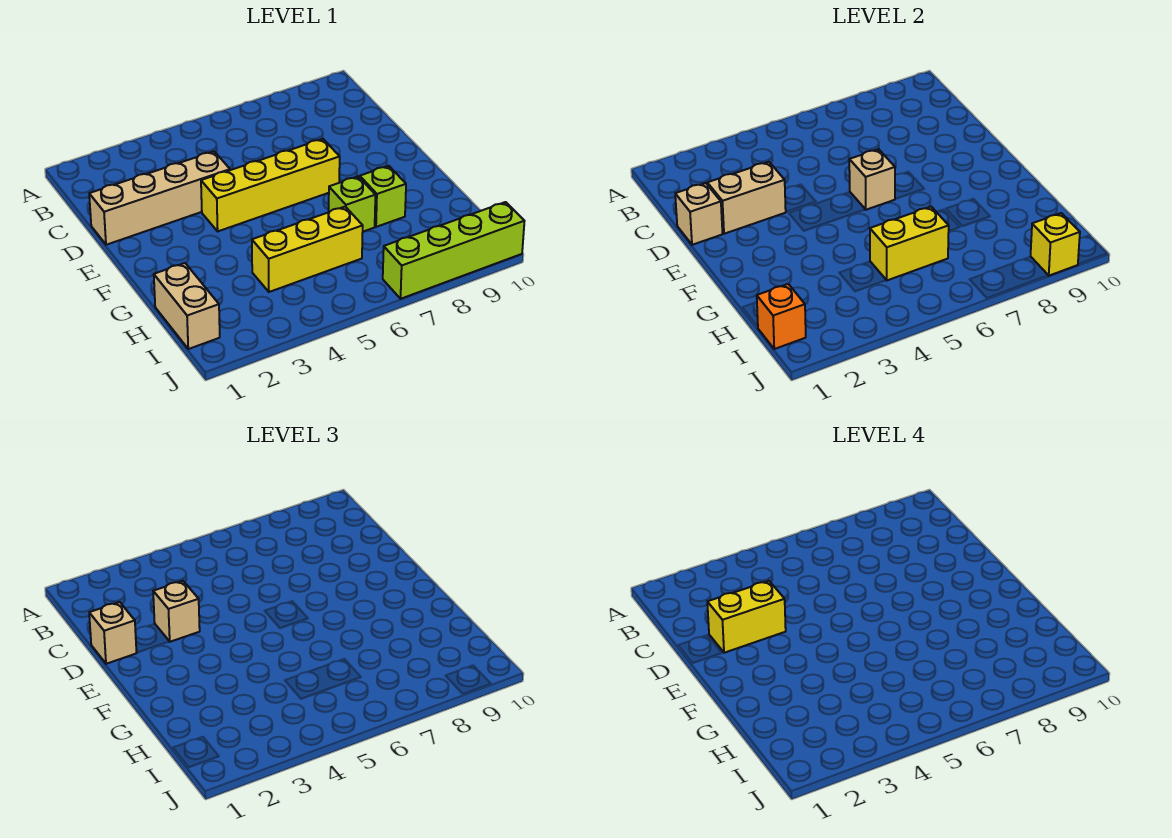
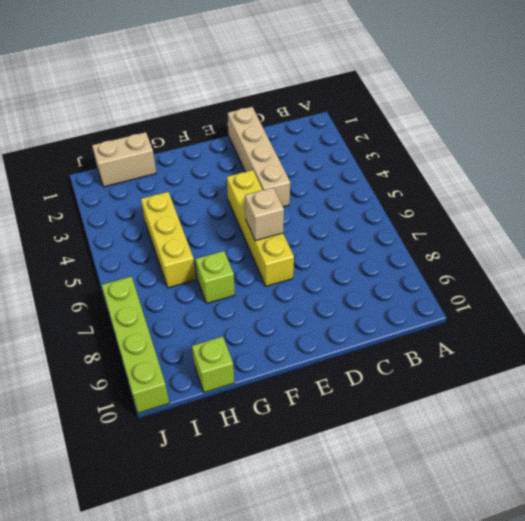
lime brick H10 level 1 -> lime brick G8 level 1
none -> tan brick D1 level 2
none -> tan brick D2:D3 level 2
none -> yellow brick H5:H6 level 2

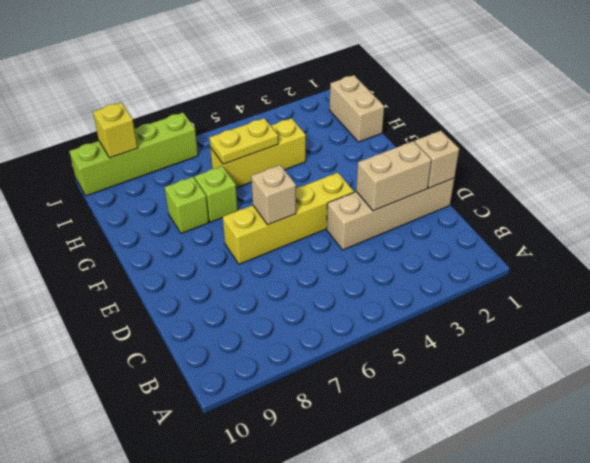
yellow plate H5:H6 level 2 -> yellow brick H5:H6 level 2
none -> orange brick I1 level 2
none -> tan brick D1 level 3
none -> tan brick D3 level 3

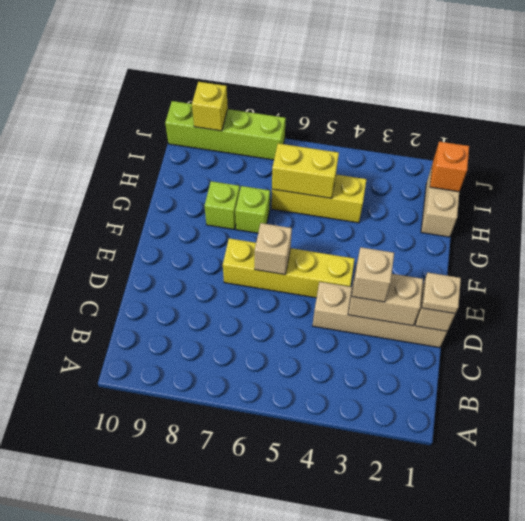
tan plate D1 level 3 -> tan brick D1 level 3
none -> yellow brick D2:D3 level 4

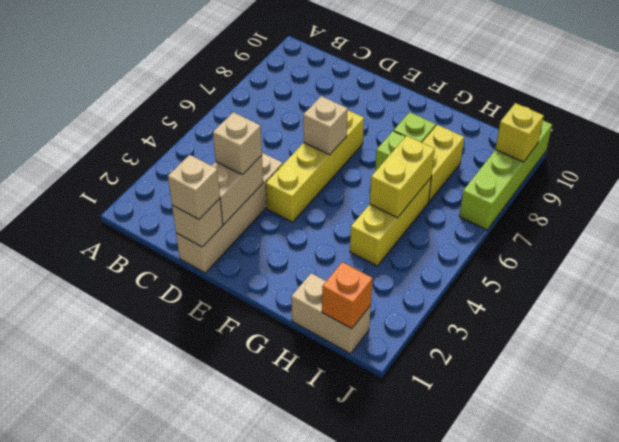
yellow brick H7:H8 level 1 -> yellow brick D2:D3 level 4

